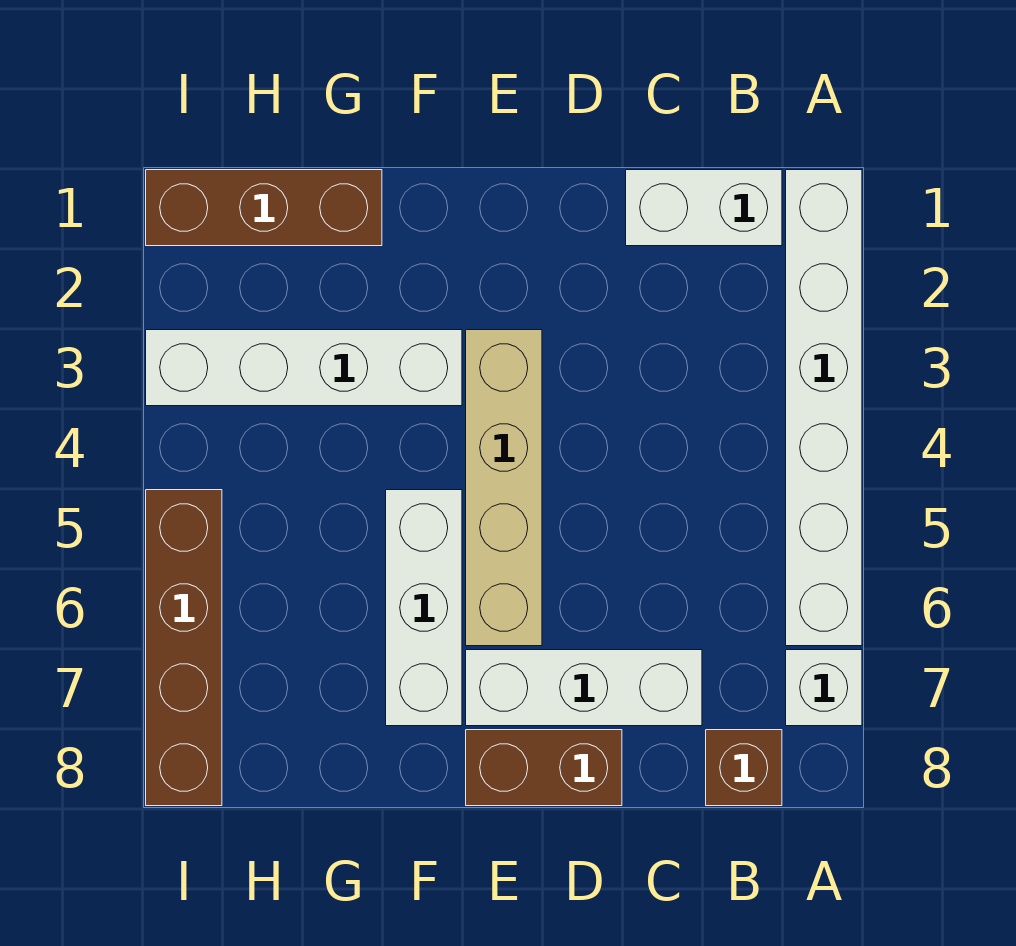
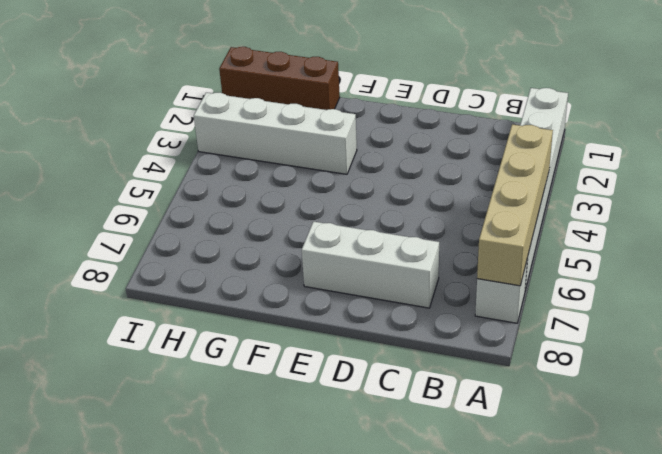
tan brick A4:A7 level 2 -> tan brick E3:E6 level 1
none -> white brick B1:C1 level 1
none -> brown brick B8 level 1

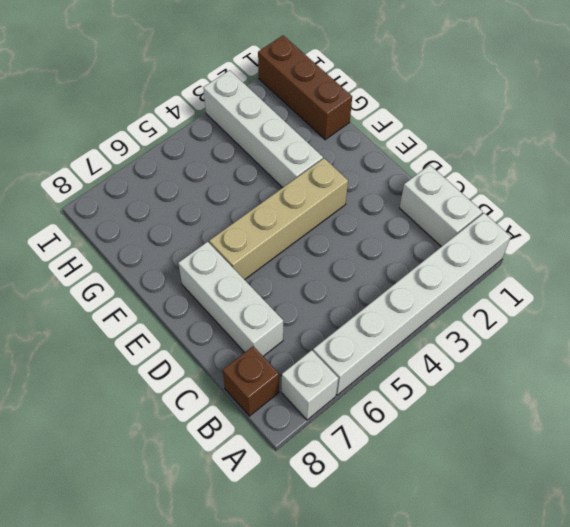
none -> brown brick D8:E8 level 1
none -> white brick F5:F7 level 1

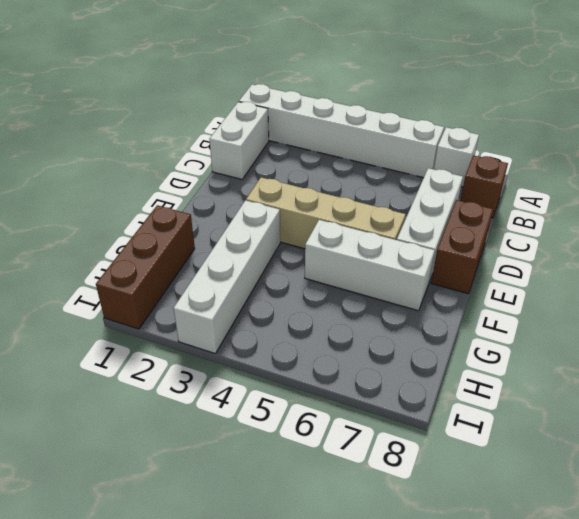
none -> brown brick I5:I8 level 1

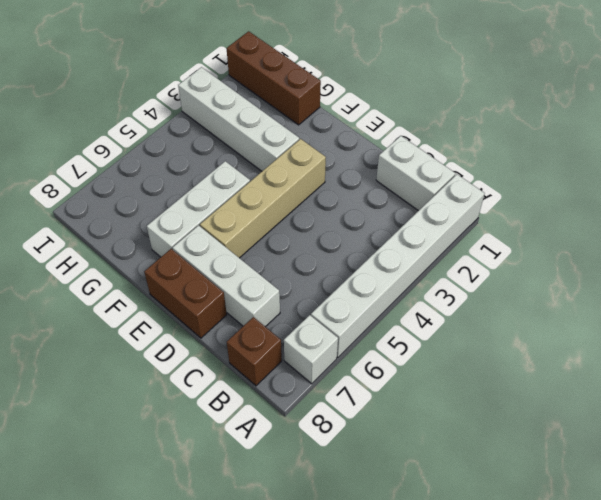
none -> brown brick I5:I8 level 1

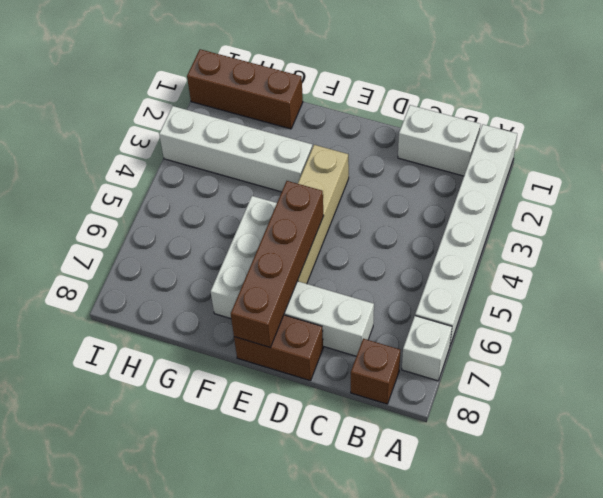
brown brick E5:E8 level 2 -> brown brick I5:I8 level 1

